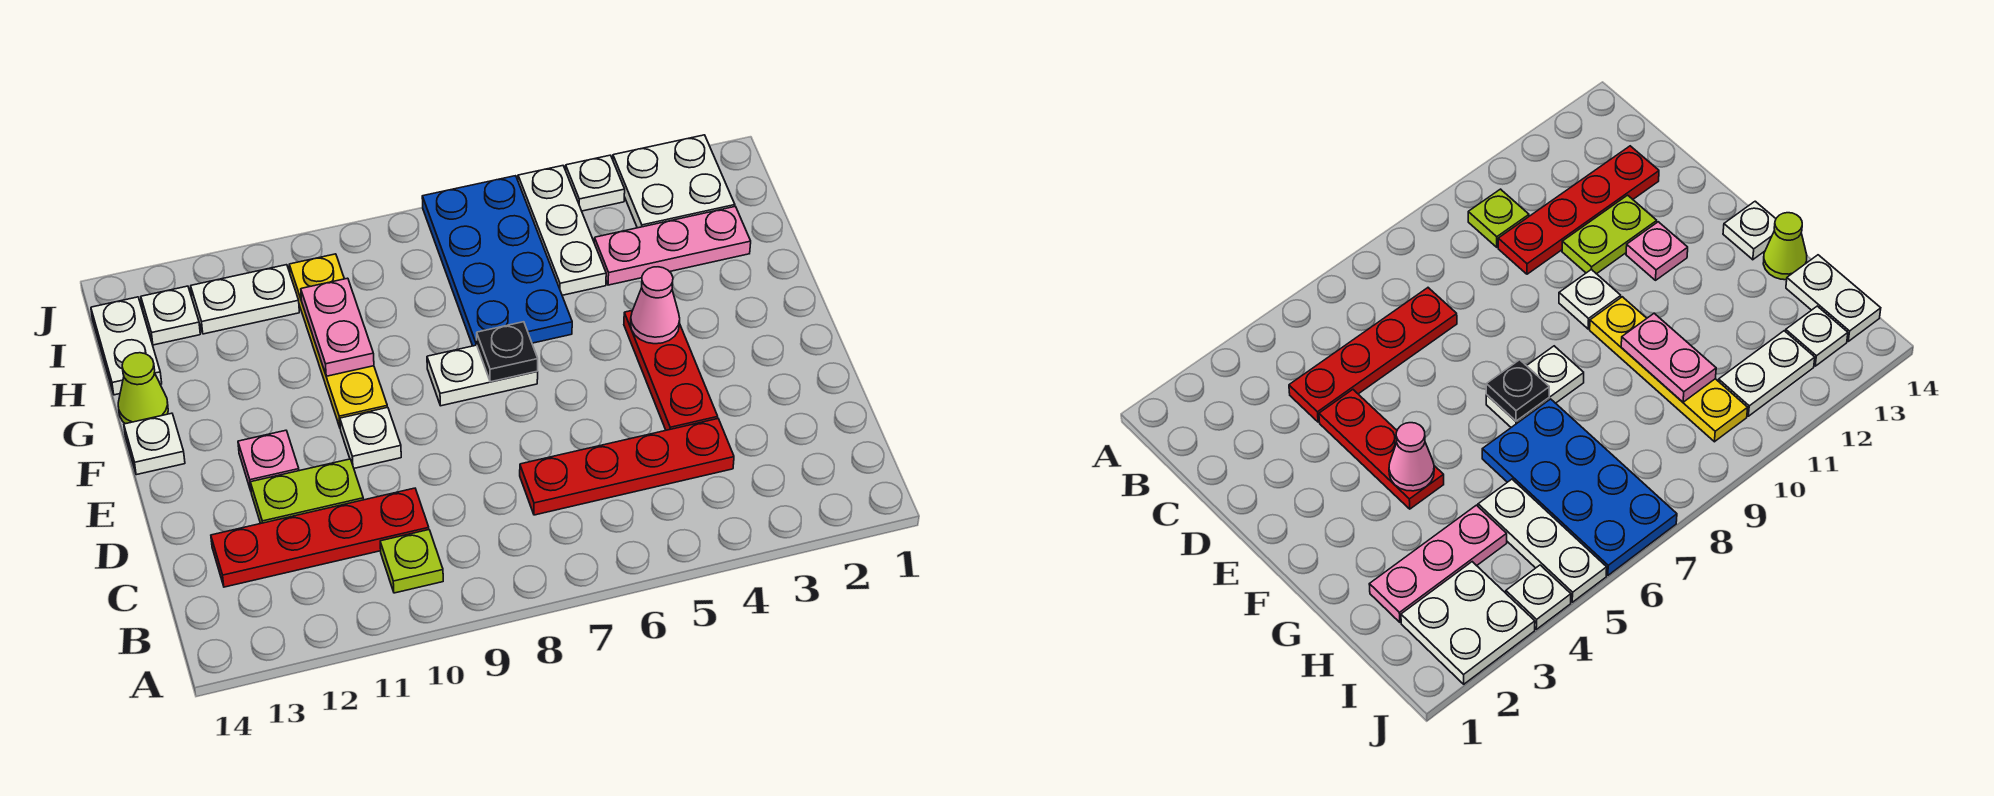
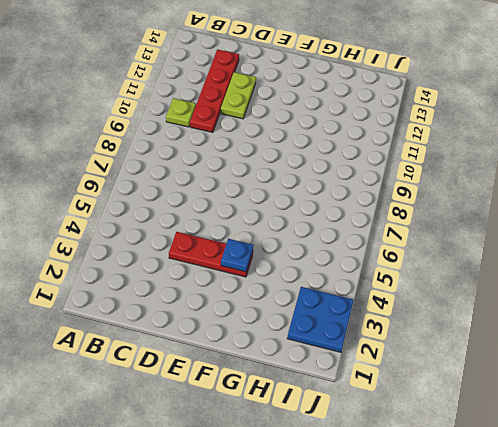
blue plate F4 level 2 -> pink cone F4 level 2
blue plate I2:J3 level 1 -> white plate I2:J3 level 1
none -> red plate C4:C7 level 1
none -> white plate E10 level 1
none -> pink plate E12 level 1

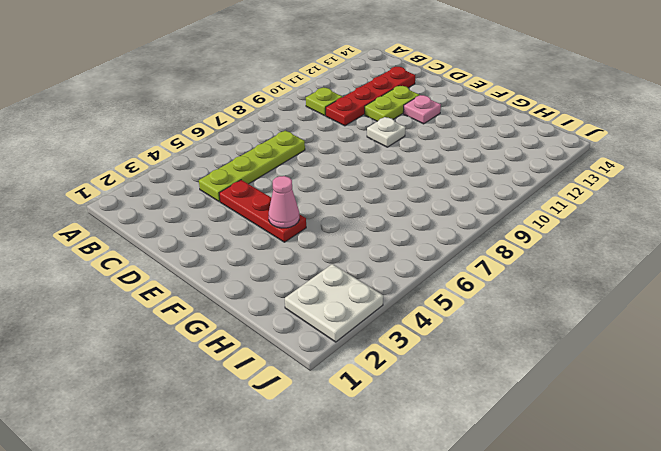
lime plate C4:C7 level 1 -> red plate C4:C7 level 1
none -> white plate F7:F8 level 1
none -> yellow plate F10:I10 level 1
none -> white plate F14 level 1

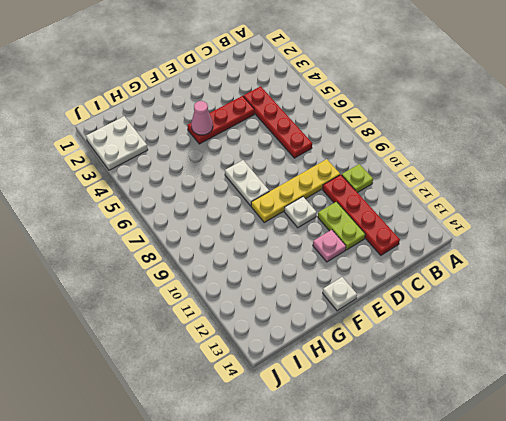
yellow plate C9:F9 level 1 -> yellow plate F10:I10 level 1
none -> blue plate G6:J7 level 1
none -> lime cone G14 level 1
none -> pink plate H2:H4 level 1

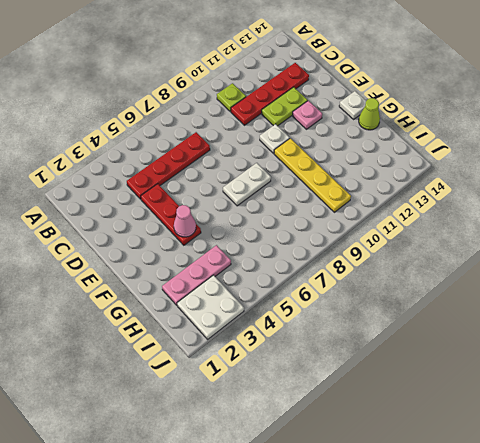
none -> blue plate G6:J7 level 1
none -> white plate H5:J5 level 1
none -> white plate H14:I14 level 1

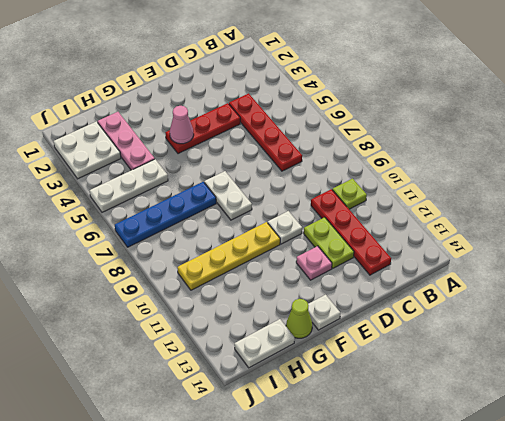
blue plate G7:J7 level 1 -> blue plate G6:J7 level 1
none -> white plate I11:I12 level 1
none -> white plate I13 level 1
none -> white plate J4 level 1

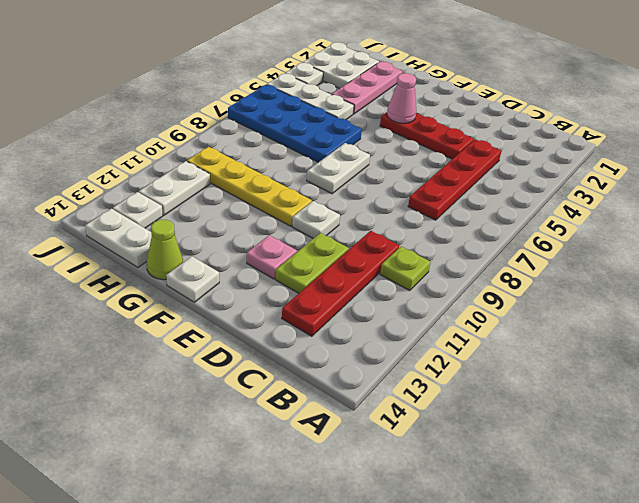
none -> black plate F7 level 2
none -> pink plate G10:H10 level 2

